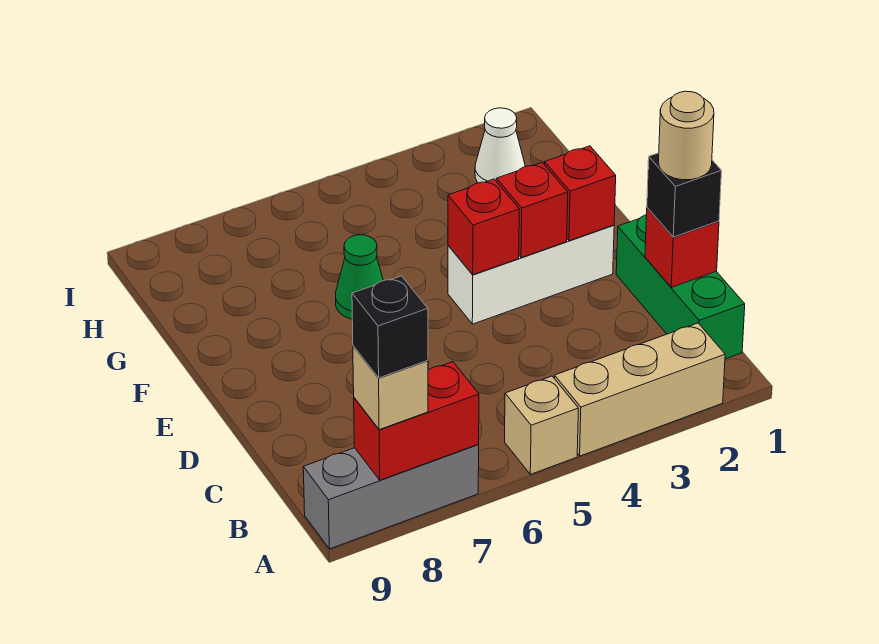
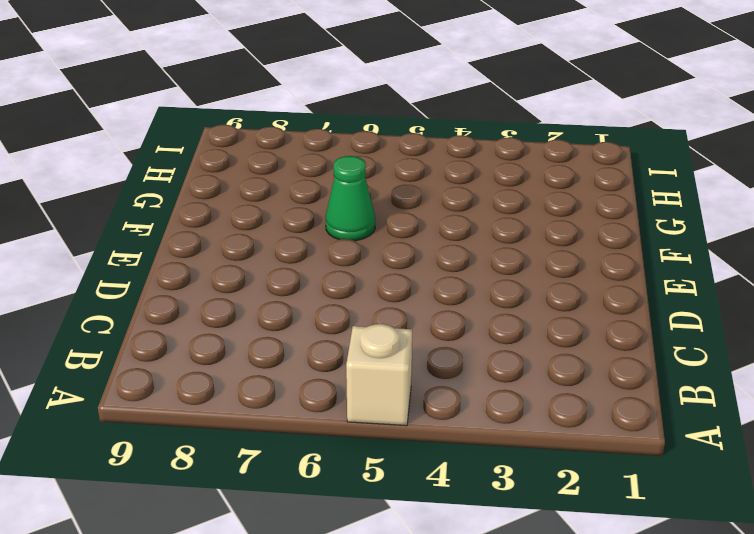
none -> tan brick A2:A4 level 1
none -> grey brick A7:A9 level 1
none -> green brick B1:D1 level 1

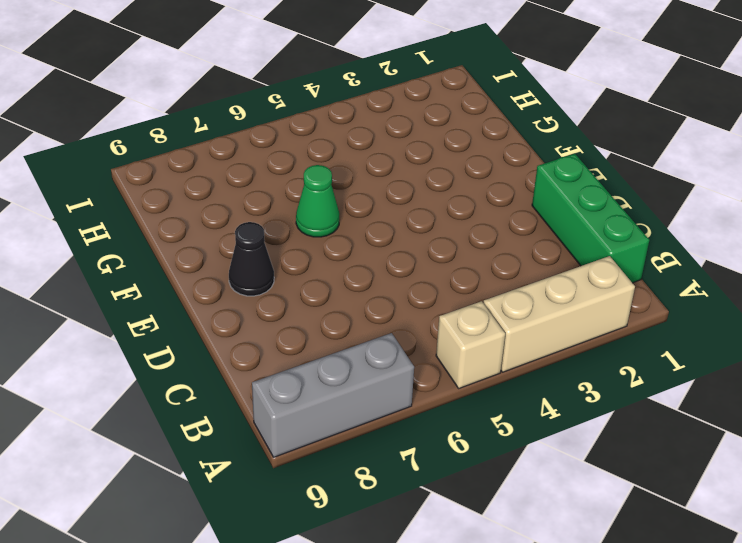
black cone E8 level 1 -> none
none -> white brick E2:E4 level 1
none -> white cone H2 level 1
none -> red brick A7:A8 level 2

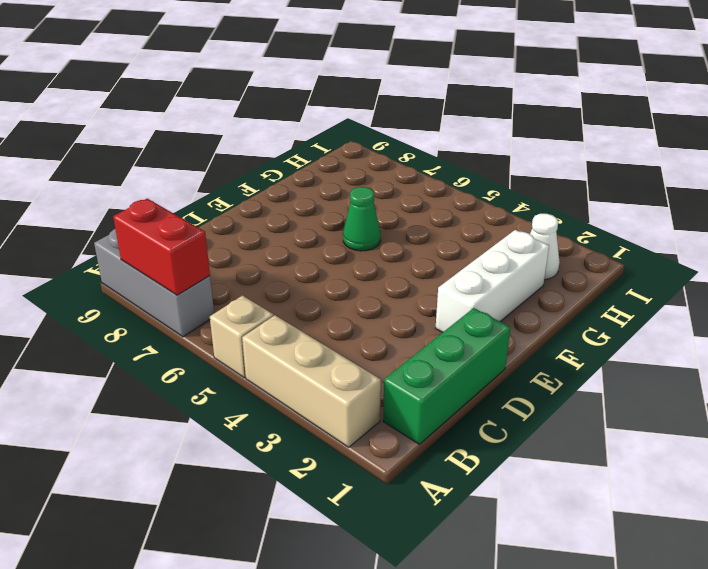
white brick E2:G2 level 1 -> white brick E2:E4 level 1
none -> red brick C1 level 2
none -> red brick E2 level 2
none -> red brick E3 level 2

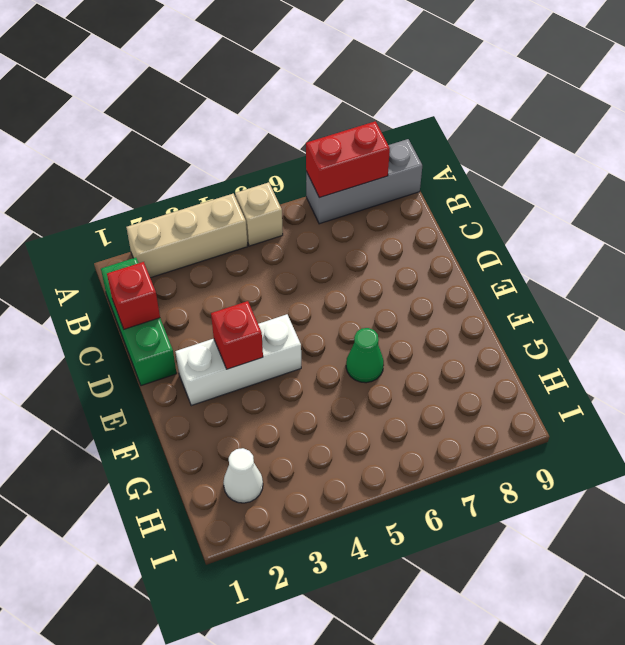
none -> red brick E2 level 2
none -> red brick E4 level 2
none -> tan brick A8 level 3

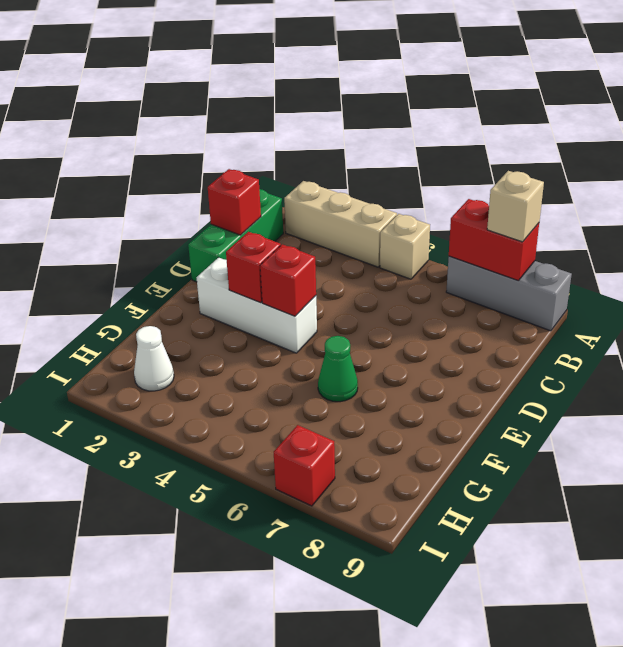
red brick I7 level 1 -> red brick E2 level 2
none -> black brick C1 level 3
none -> black brick A8 level 4
none -> tan round brick C1 level 4

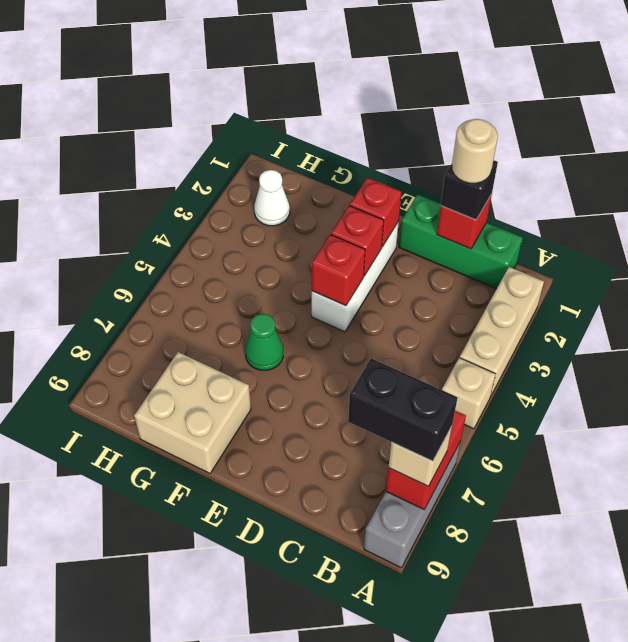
black brick A8:B8 level 4 -> black brick A8 level 4
tan brick F8:G9 level 1 -> none

